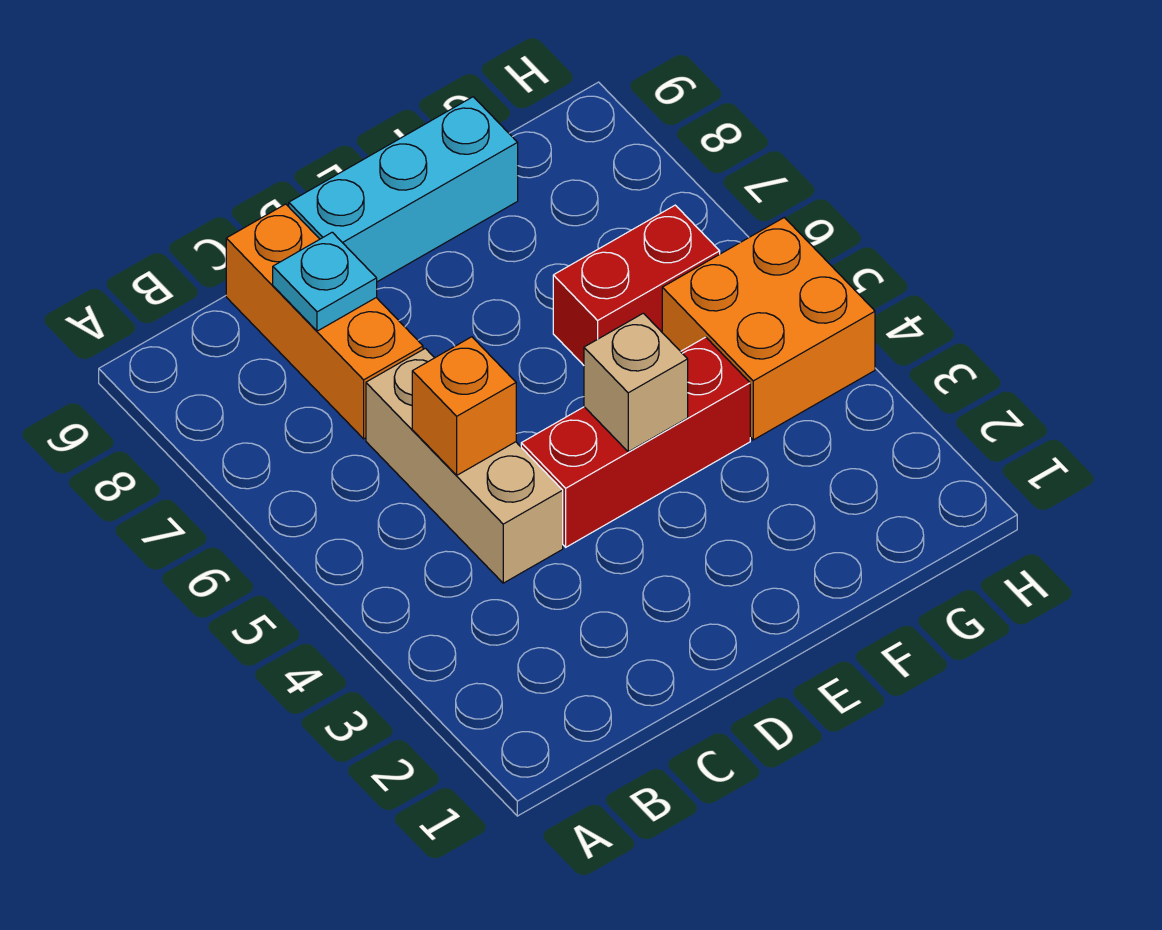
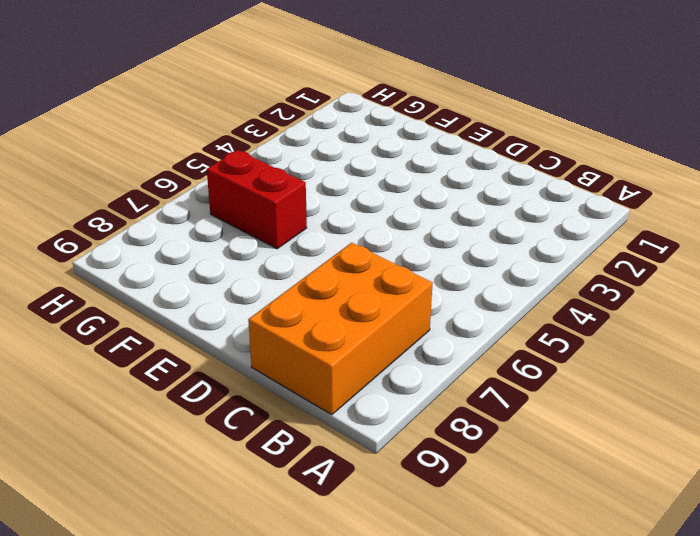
orange brick B7:C9 level 1 -> orange brick C7:C9 level 1
none -> tan brick C4:C6 level 1
none -> red brick D4:F4 level 1

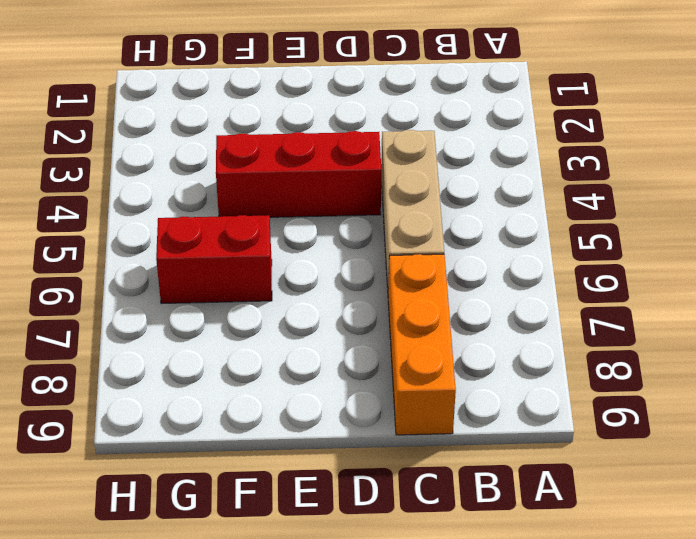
none -> cyan brick D9:F9 level 1
none -> orange brick G4:H5 level 1

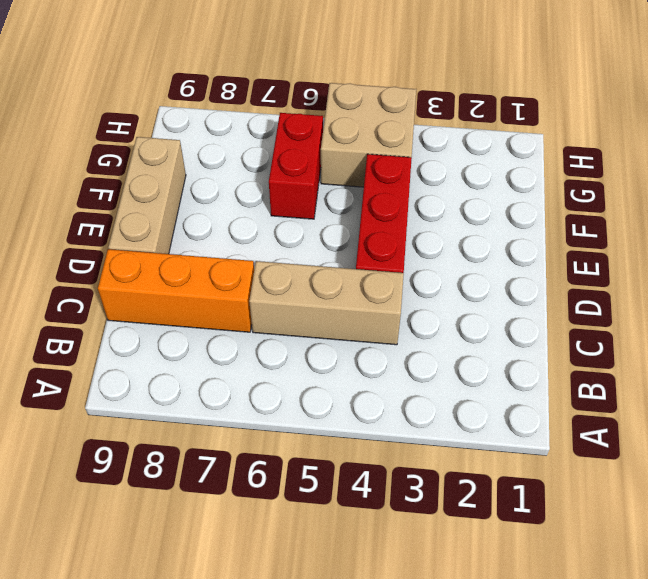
tan brick D9:F9 level 1 -> cyan brick D9:F9 level 1
tan brick G4:H5 level 1 -> orange brick G4:H5 level 1
none -> orange brick C5 level 2
none -> cyan plate C8 level 2

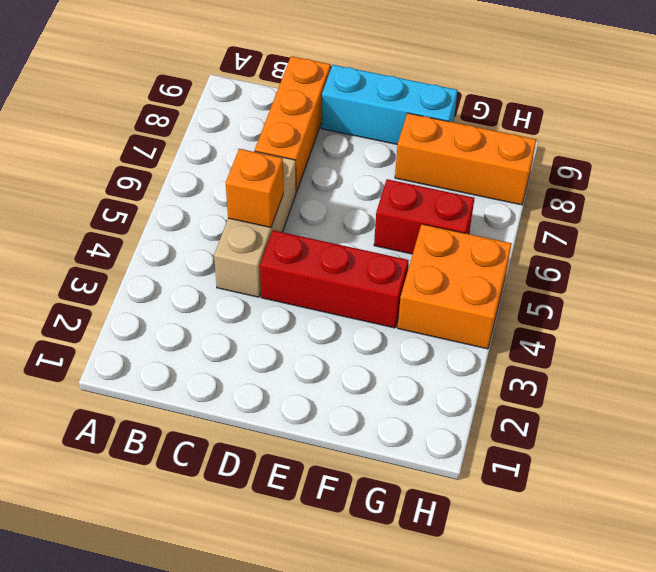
orange brick F8:H8 level 1 -> none
none -> cyan plate C8 level 2
none -> tan brick E4 level 2

